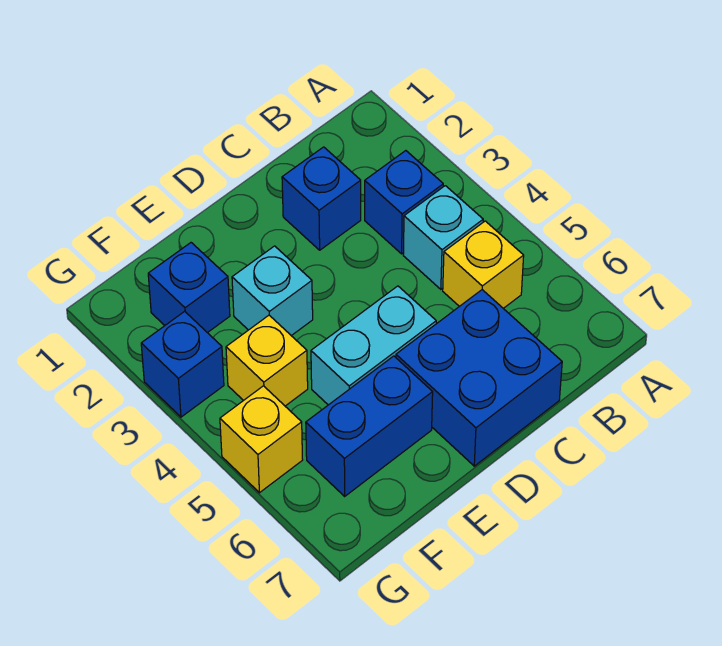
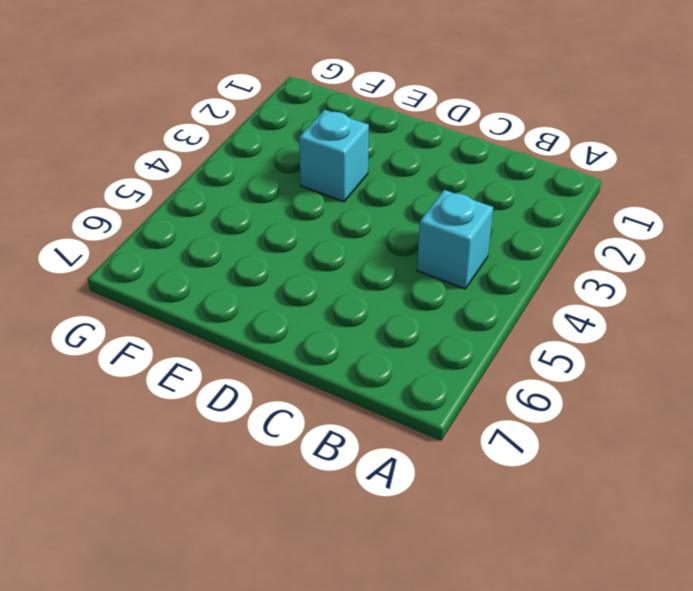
none -> blue brick B3 level 1
none -> yellow brick B5 level 1
none -> blue brick C2 level 1

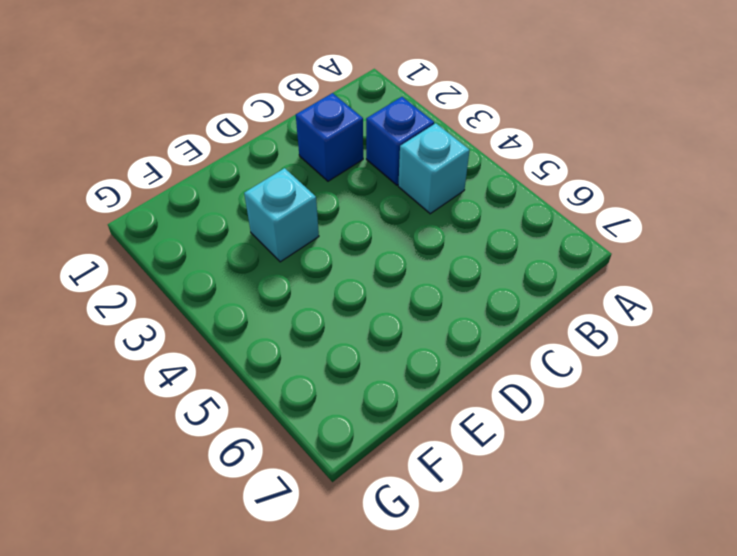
none -> yellow brick B5 level 1
none -> blue brick C6:D7 level 1
none -> cyan brick D5:E5 level 1

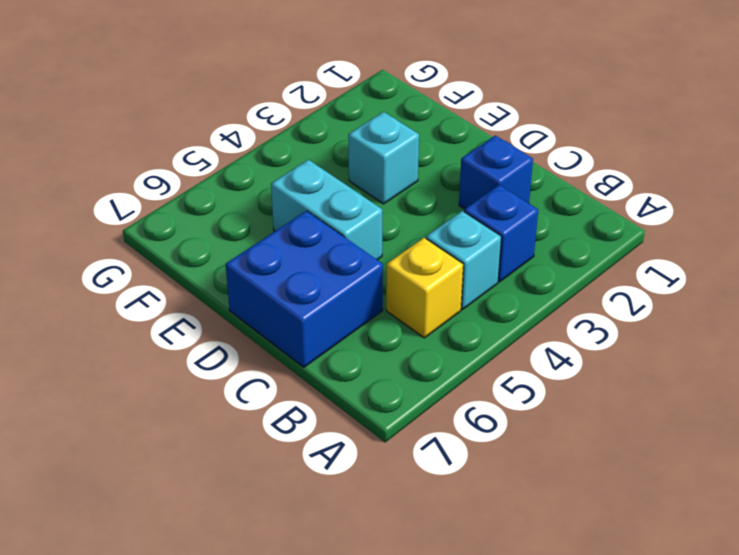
none -> blue brick E6:F6 level 1
none -> blue brick F2 level 1
none -> yellow brick F4 level 1

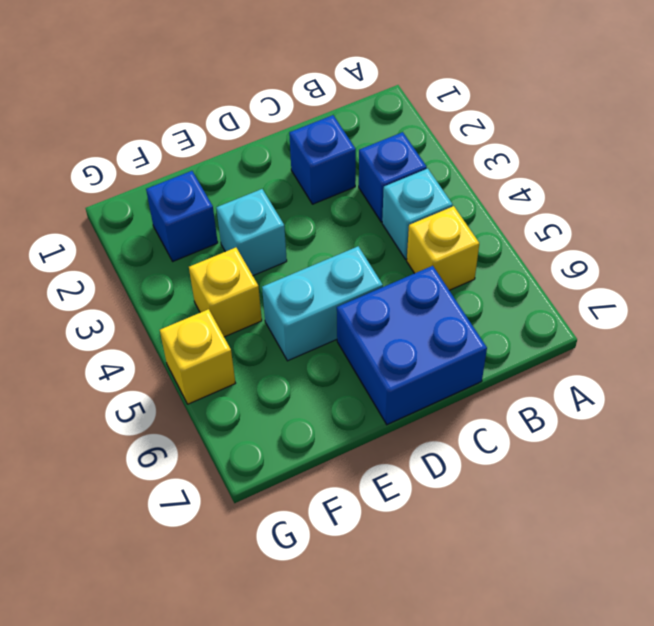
none -> blue brick E6:F6 level 1
none -> blue brick G3 level 1

